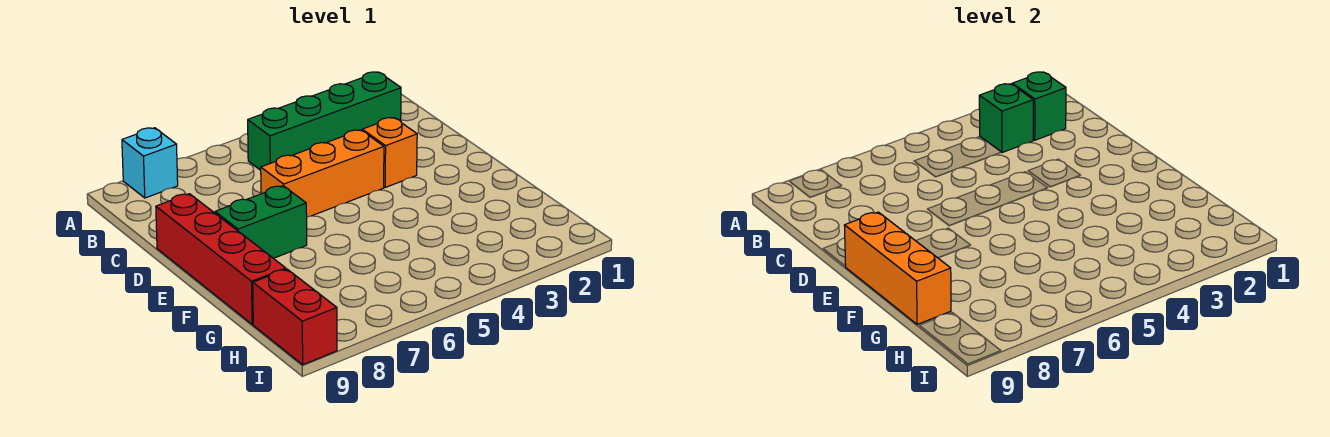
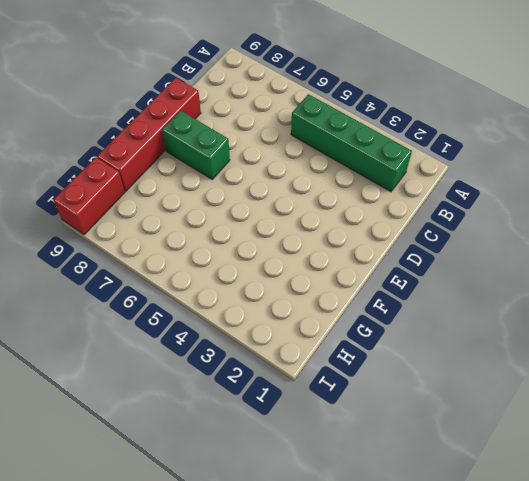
none -> cyan brick A8 level 1
none -> orange brick D3 level 1

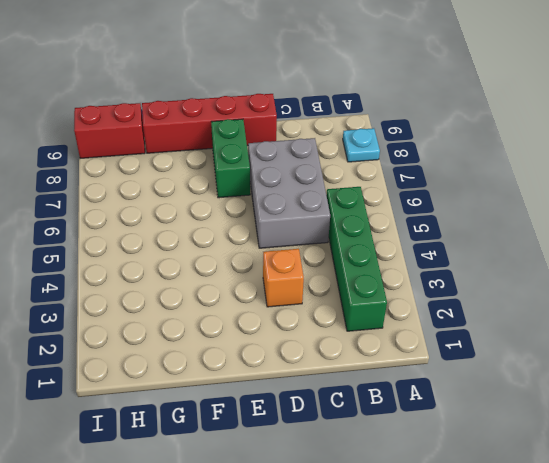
cyan plate A8 level 1 -> cyan brick A8 level 1
grey brick C5:D7 level 1 -> orange brick D4:D6 level 1
none -> green brick B2 level 2
none -> green brick B3 level 2

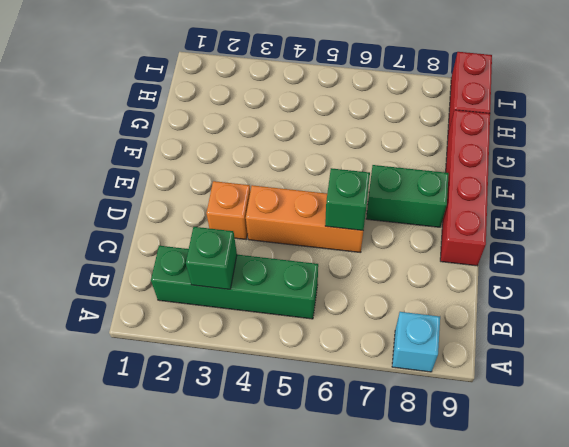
green brick D6 level 2 -> green brick B2 level 2
none -> orange brick E9:G9 level 2

